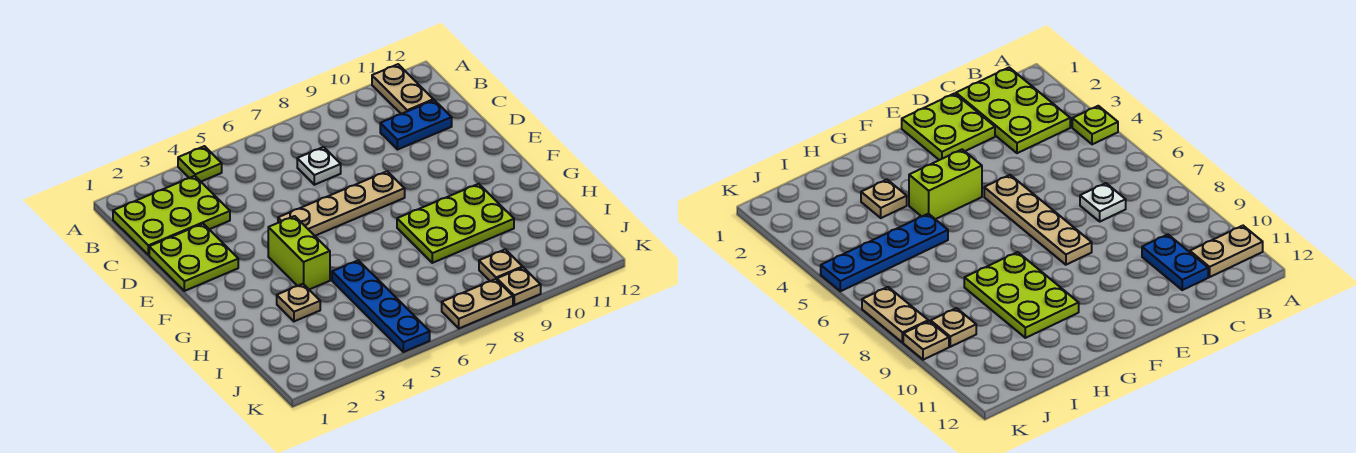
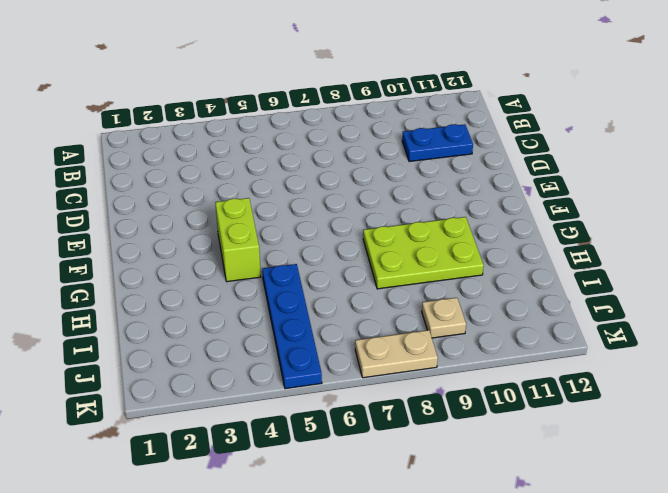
none -> lime plate A4 level 1
none -> tan plate A11:B11 level 1
none -> lime plate B1:C3 level 1

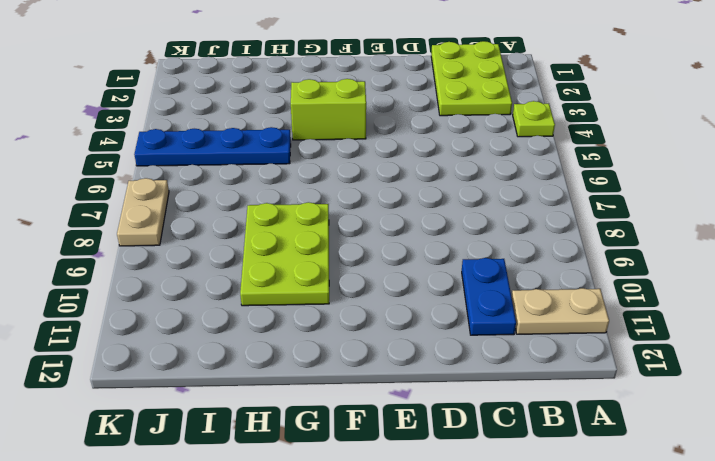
none -> white plate C7 level 1
none -> lime plate D1:E2 level 1
none -> tan plate E5:E8 level 1

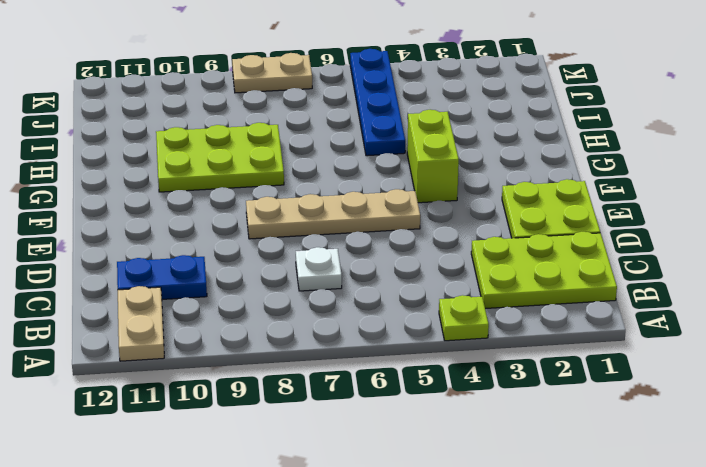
none -> tan plate H3 level 1
none -> tan plate J9 level 1
none -> tan plate K9 level 1

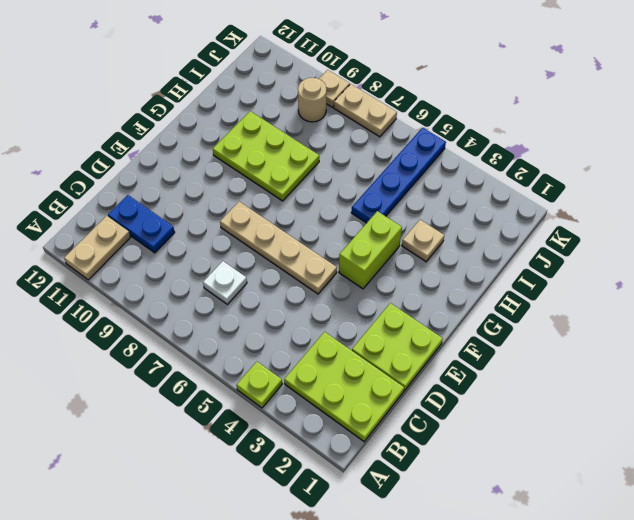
tan round brick J9 level 1 -> tan plate J9 level 1

